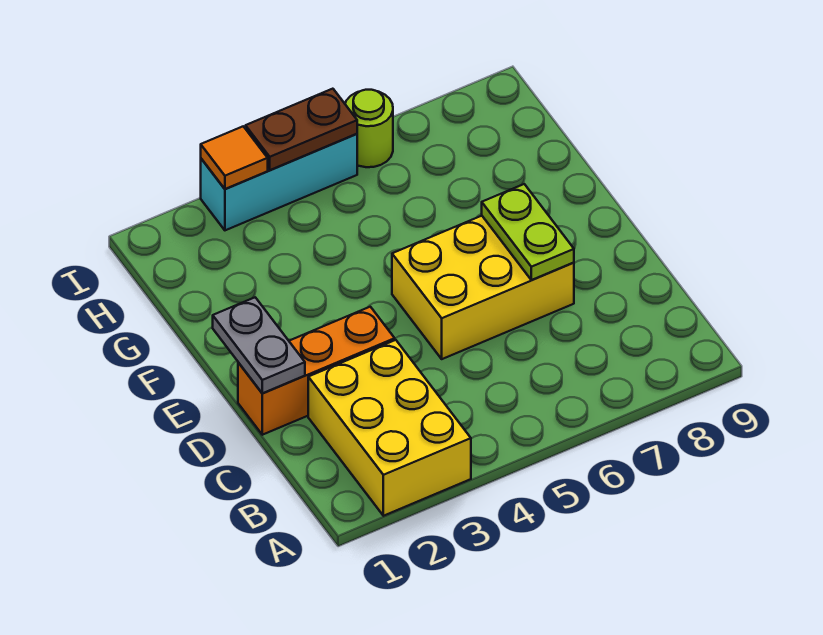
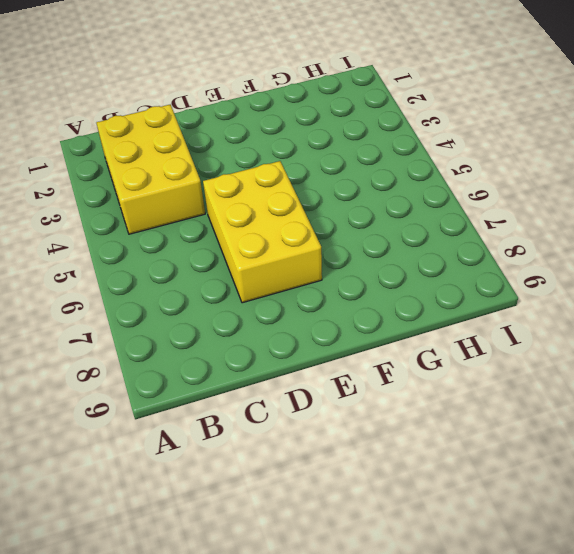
yellow brick B2:C4 level 1 -> yellow brick A2:C3 level 1
none -> orange brick D1:D3 level 1
none -> cyan brick I3:I5 level 1

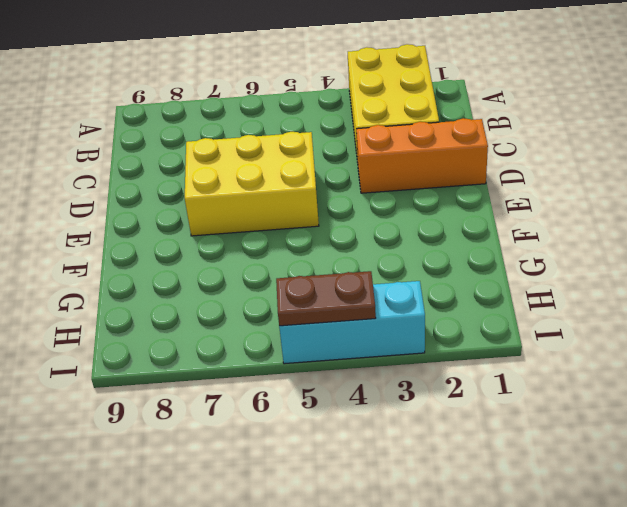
none -> lime round brick I6 level 1
none -> grey plate D1:E1 level 2

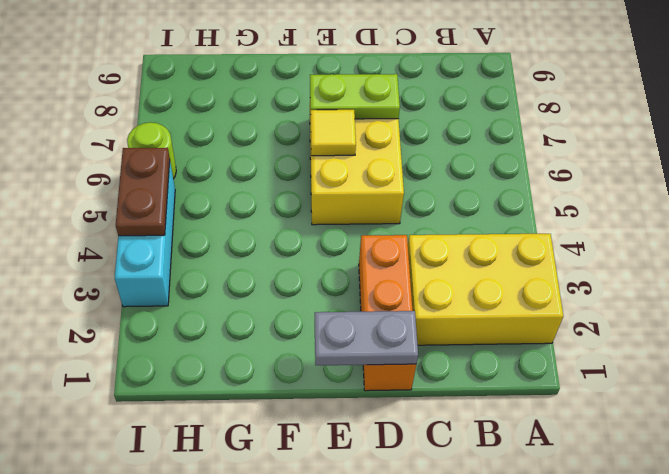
yellow tile E6 level 2 -> none
none -> orange tile I3 level 2

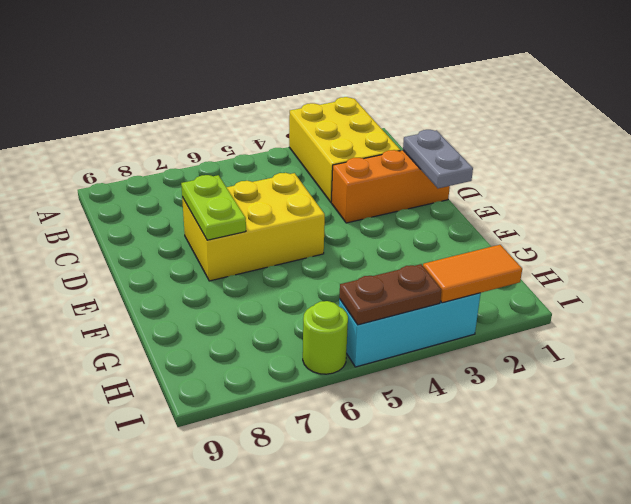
orange tile I2:I3 level 2 -> orange tile I3 level 2

